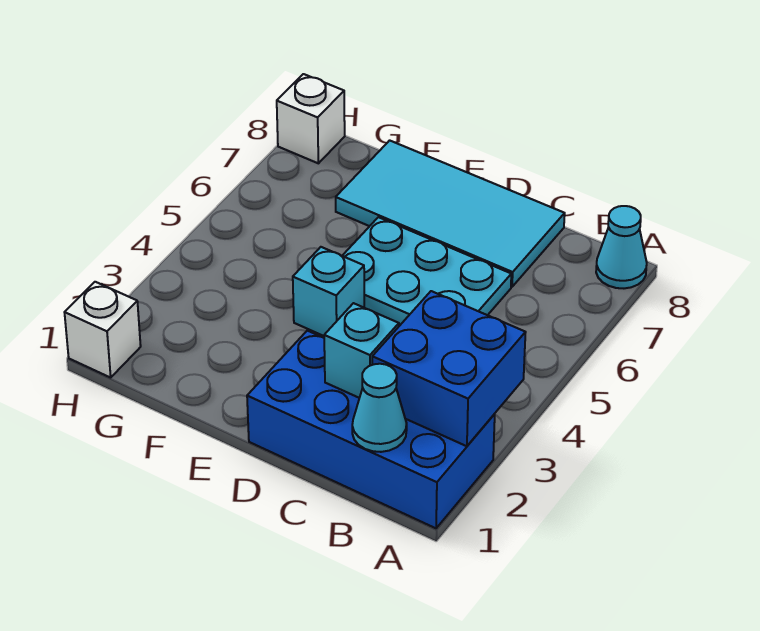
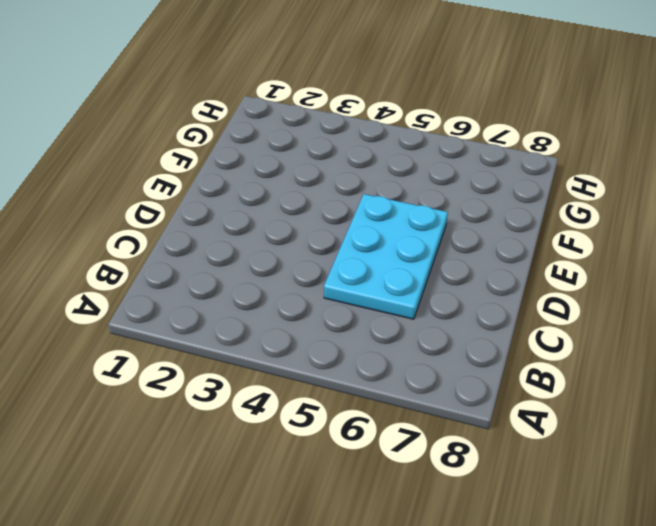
none -> blue brick A1:D2 level 1
none -> cyan cone A8 level 1

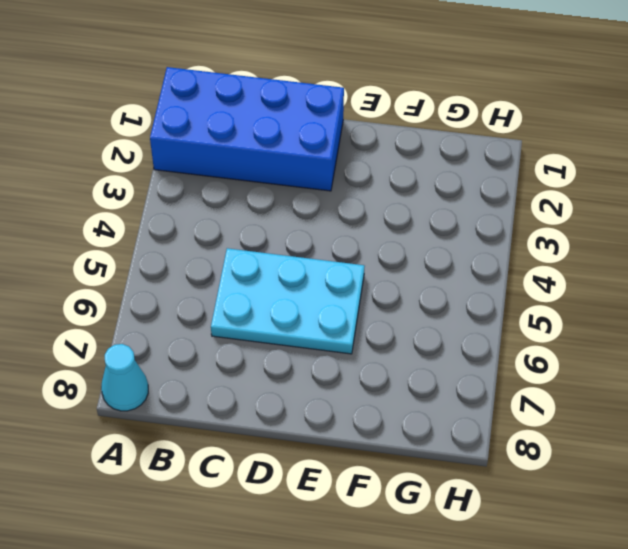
none -> cyan tile C7:F8 level 1
none -> cyan brick E4 level 1

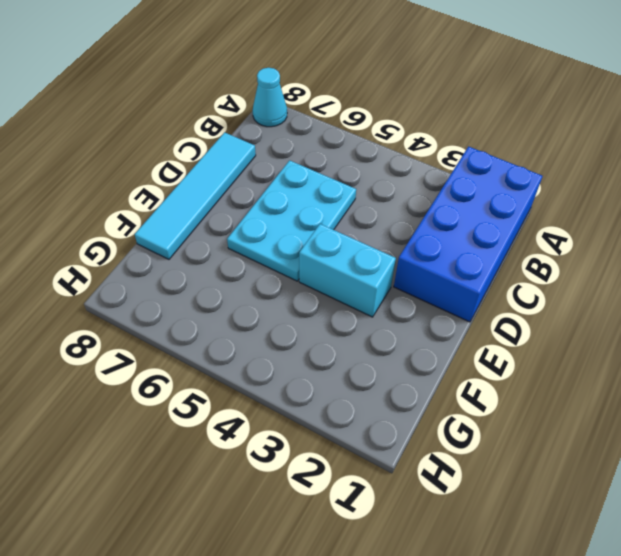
cyan tile C8:F8 level 1 -> cyan tile C7:F8 level 1
cyan brick E3:E4 level 1 -> cyan brick E4 level 1
none -> white brick H1 level 1
none -> white brick H8 level 1

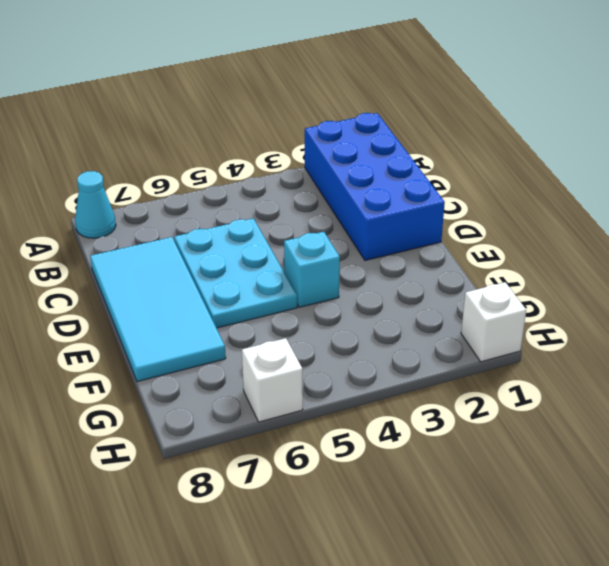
white brick H6 level 1 -> white brick H8 level 1
none -> blue brick A2:B3 level 2
none -> cyan cone B1 level 2

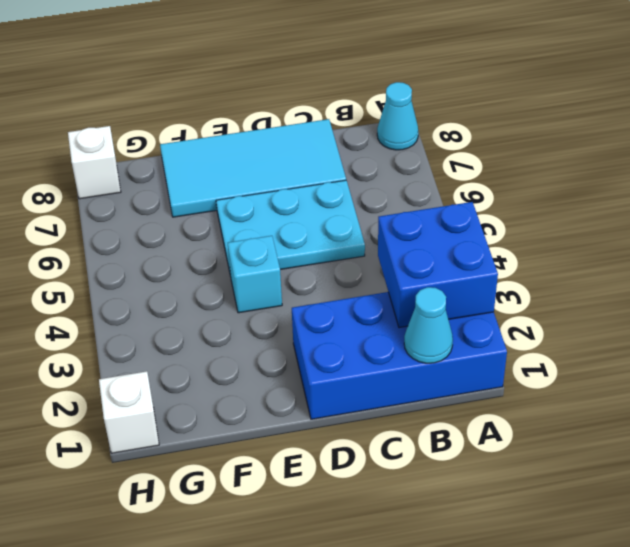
none -> cyan brick C2 level 2

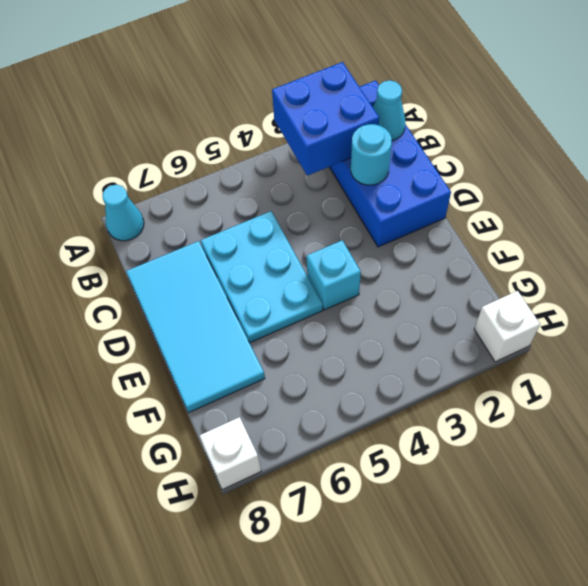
cyan round brick C2 level 2 -> cyan brick C2 level 2

